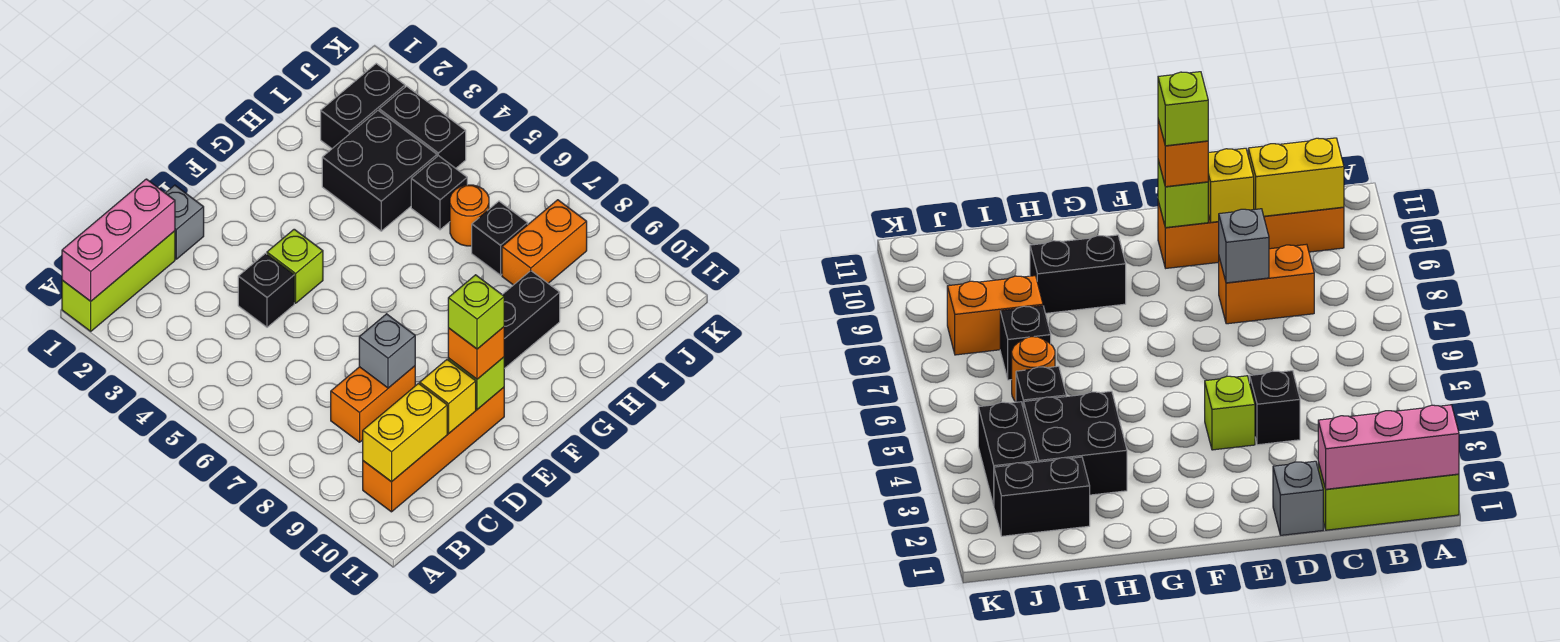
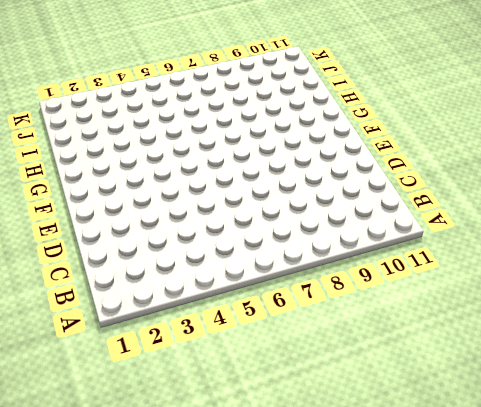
none -> lime brick A1:C1 level 1
none -> orange brick B10:E10 level 1
none -> orange brick C8:D8 level 1

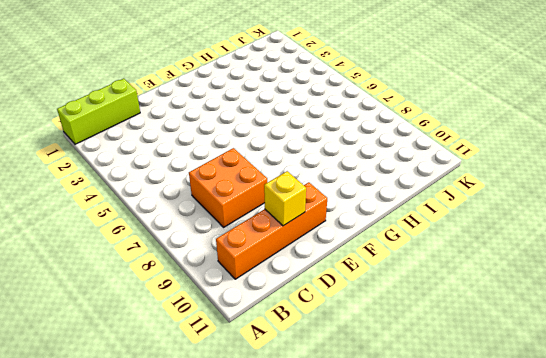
orange brick C7:D8 level 1 -> orange brick C8:D8 level 1
none -> grey brick D1 level 1
none -> black brick D4 level 1
none -> lime brick E4 level 1

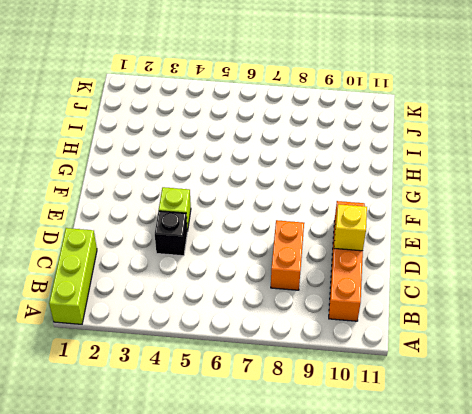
none -> grey brick D1 level 1
none -> black brick G9:H9 level 1
none -> black brick H3:I4 level 1

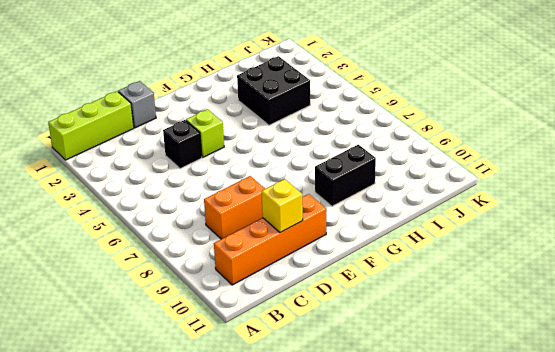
none -> black brick I2:J2 level 1
none -> black brick I5 level 1
none -> orange round brick I6 level 1

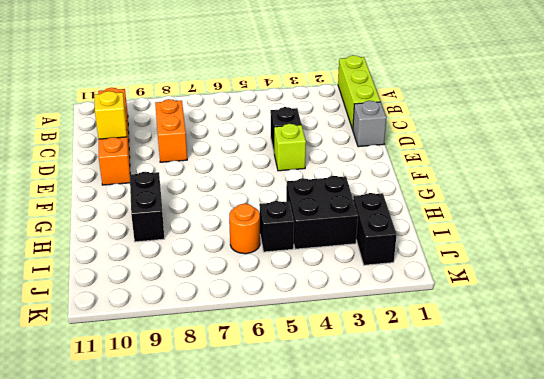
none -> black brick I7 level 1
none -> orange brick I8:J8 level 1
none -> black brick J3:J4 level 1

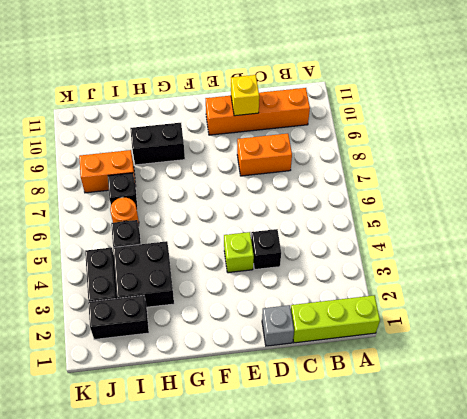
none -> pink brick A1:C1 level 2
none -> yellow brick B10:C10 level 2
none -> grey brick D8 level 2

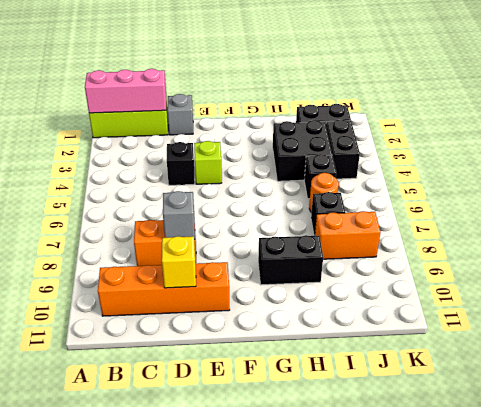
none -> yellow brick B10:C10 level 2
none -> lime brick E10 level 2
none -> orange brick E10 level 3

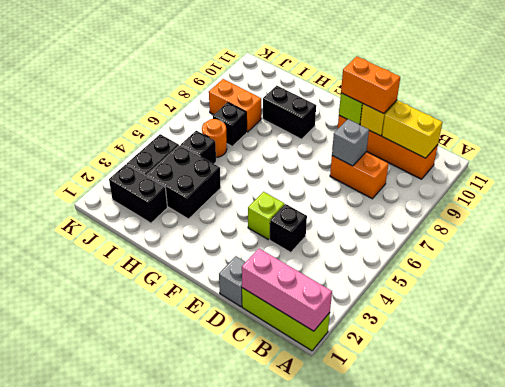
orange brick D10:E10 level 3 -> orange brick E10 level 3
none -> lime brick E10 level 4

